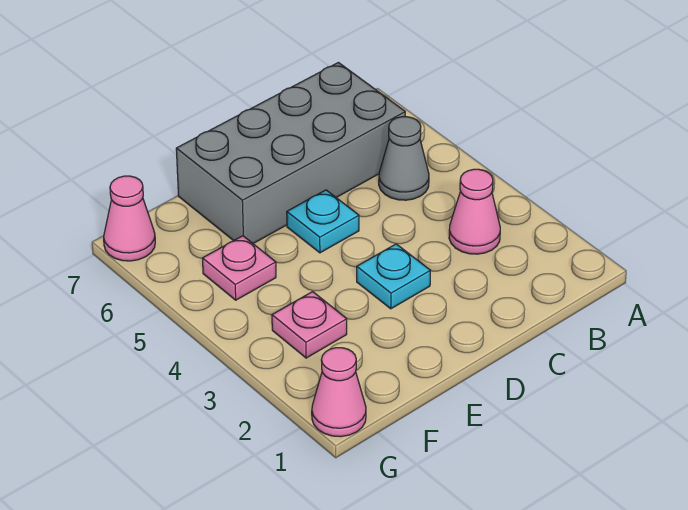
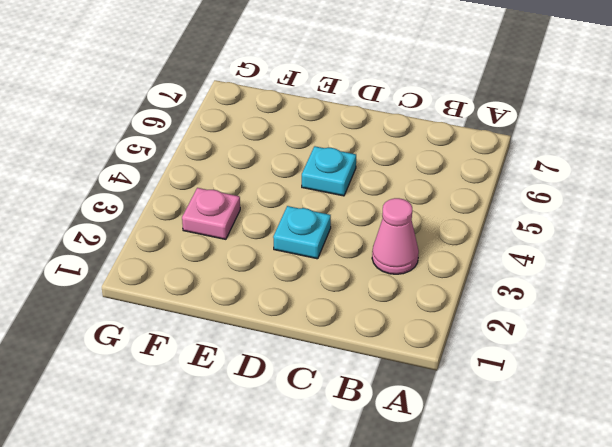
none -> grey cone B5 level 1
none -> grey brick B6:E7 level 1

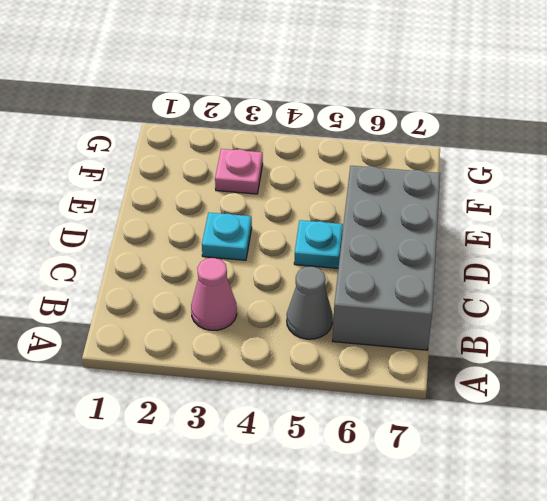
none -> pink plate F5 level 1
none -> pink cone G1 level 1

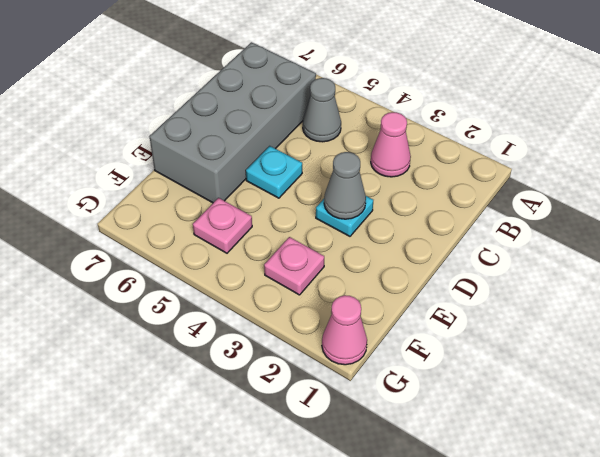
grey cone D3 level 2 -> none
none -> pink cone G7 level 1

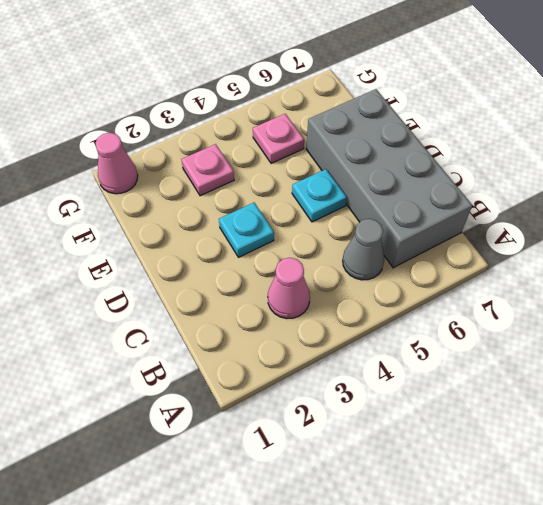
none -> pink cone G7 level 1

